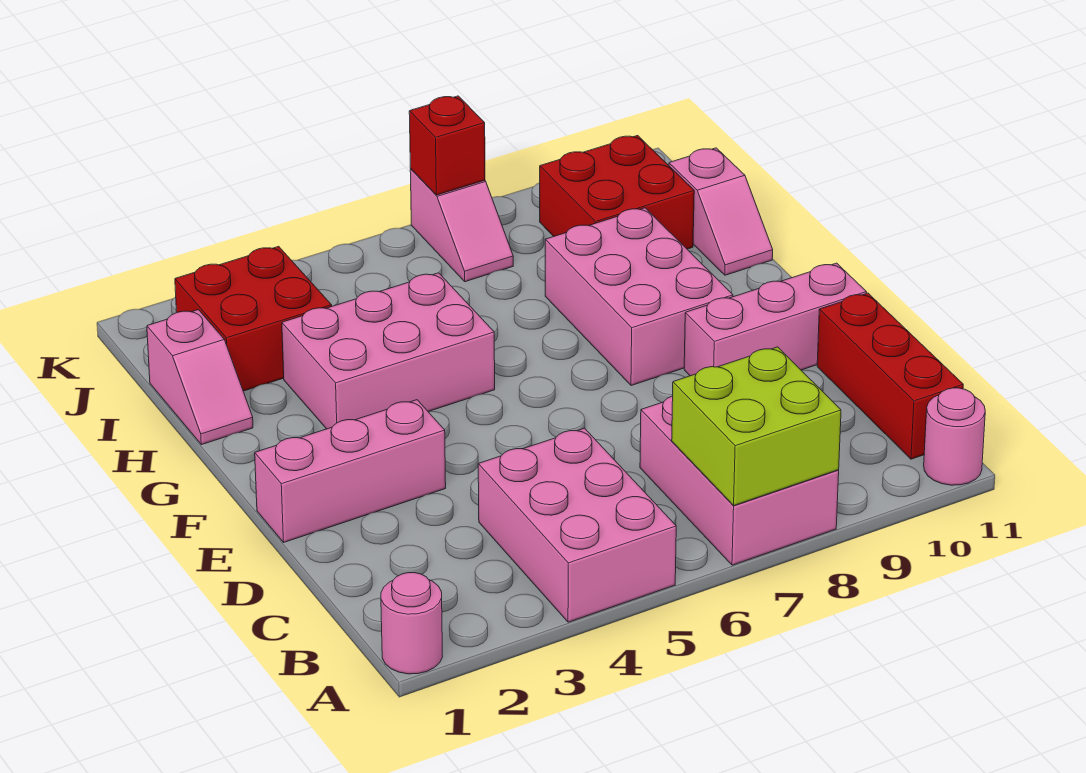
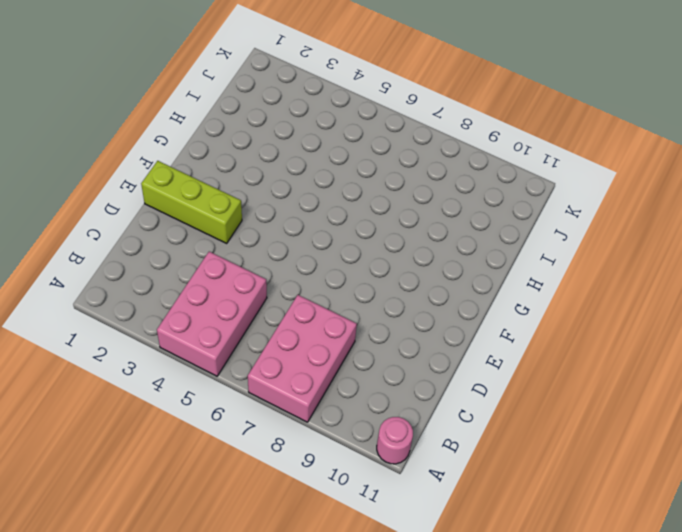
lime brick E1:E3 level 1 -> pink brick E1:E3 level 1
none -> pink round brick A1 level 1
none -> red brick B11:D11 level 1
none -> pink brick E9:E11 level 1

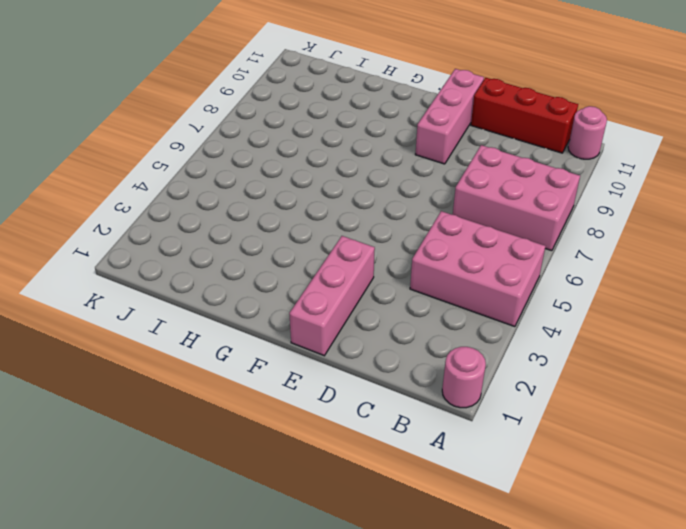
none -> pink brick F8:H9 level 1
none -> pink brick G3:H5 level 1
none -> pink slope H1:I1 level 1 top I

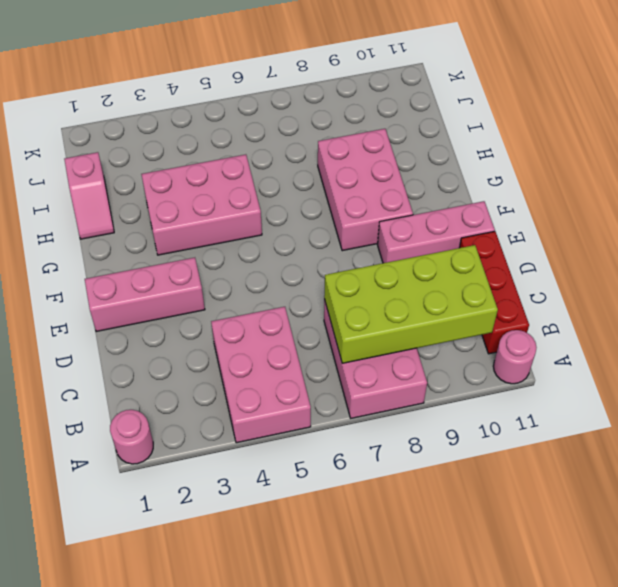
lime brick B7:C10 level 2 -> lime brick A7:B8 level 2
none -> pink slope H11:I11 level 1 top I
none -> red brick I2:J3 level 1
none -> red brick I9:J10 level 1

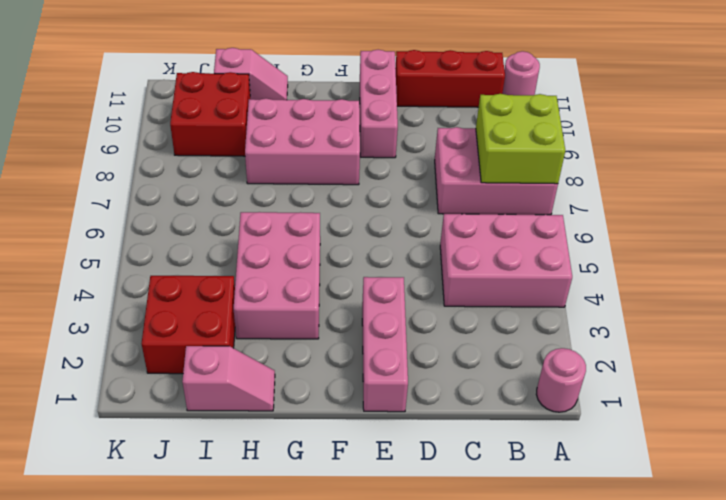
none -> pink slope J7:K7 level 1 top K
none -> red brick K7 level 2

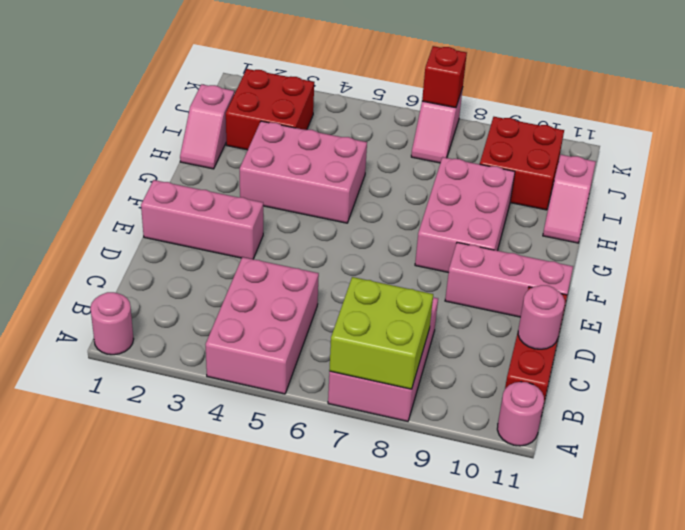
pink round brick C11 level 2 -> none

